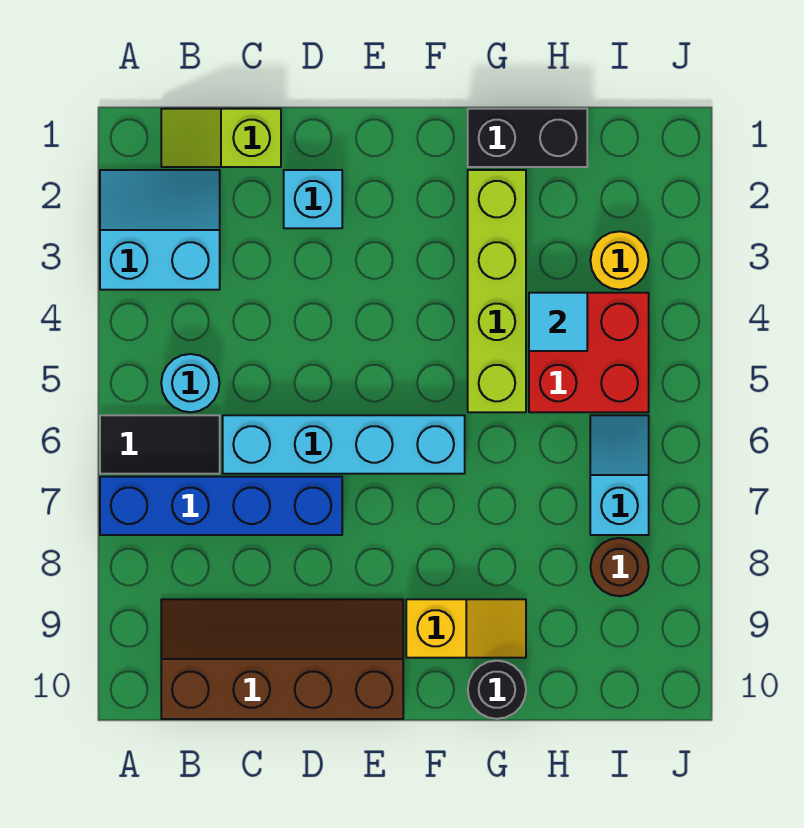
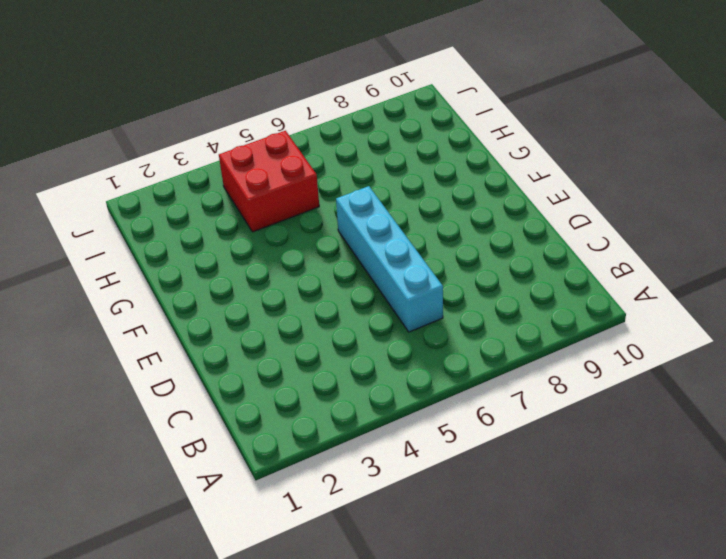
none -> cyan slope A2:B3 level 1 top 3
none -> black tile A6:B6 level 1
none -> blue brick A7:D7 level 1

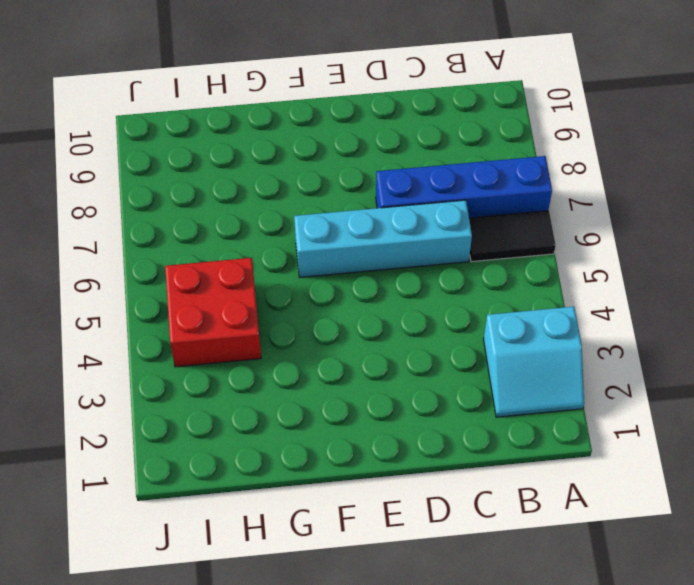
none -> lime slope B1:C1 level 1 top C
none -> cyan round brick B5 level 1
none -> brown slope B9:E10 level 1 top 10

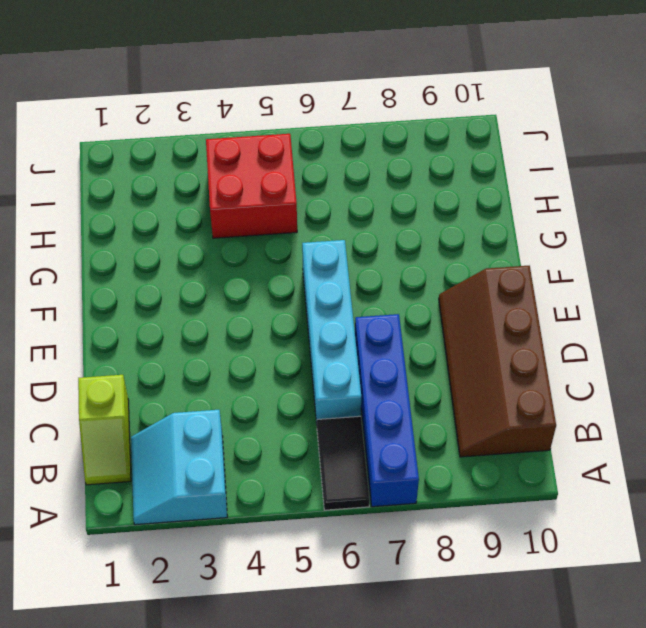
none -> cyan round brick B5 level 1
none -> cyan brick D2 level 1
none -> yellow slope F9:G9 level 1 top F

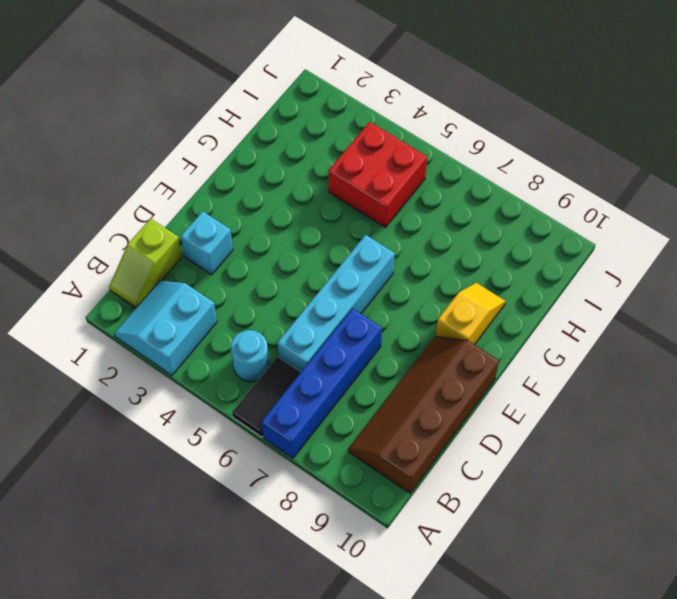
none -> black brick G1:H1 level 1
none -> lime brick G2:G5 level 1
none -> black round brick G10 level 1

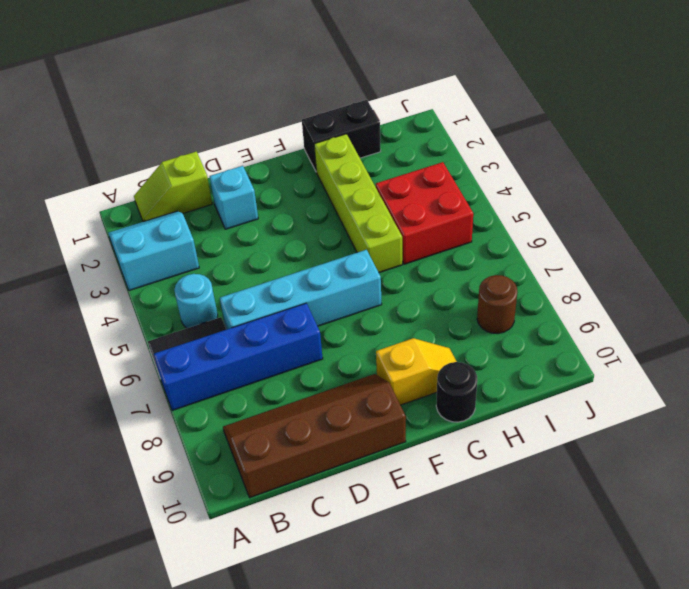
none -> yellow round brick I3 level 1
none -> cyan slope I6:I7 level 1 top 7
none -> cyan tile H4 level 2

